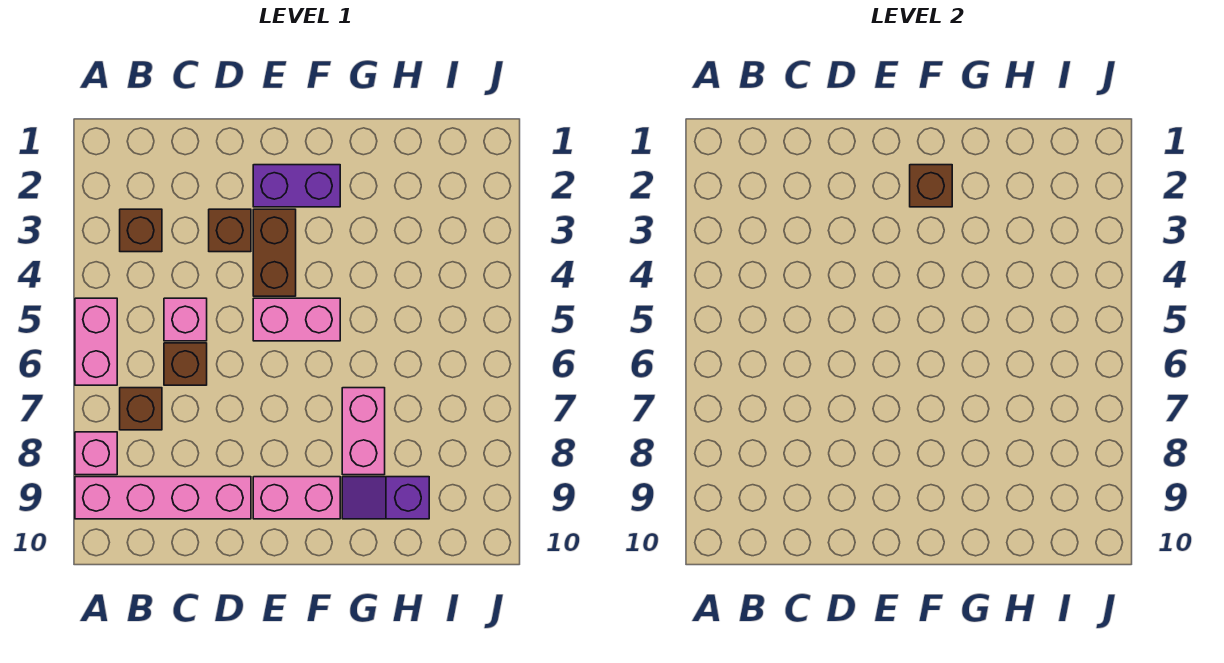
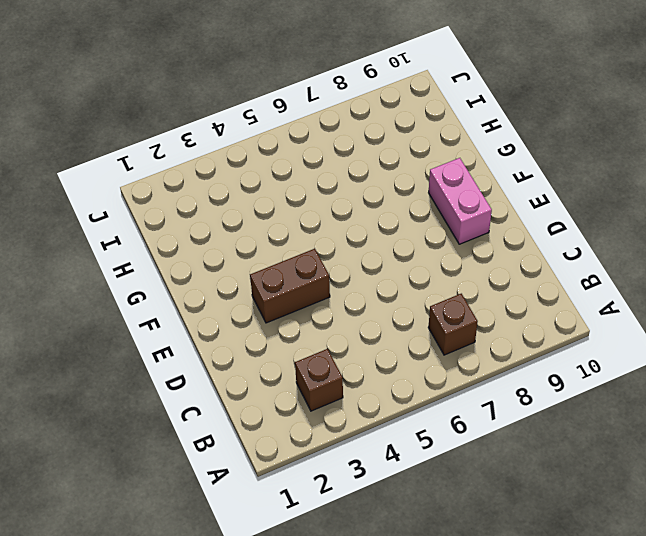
none -> pink brick A5:A6 level 1
none -> pink brick A8 level 1
none -> pink brick A9:D9 level 1

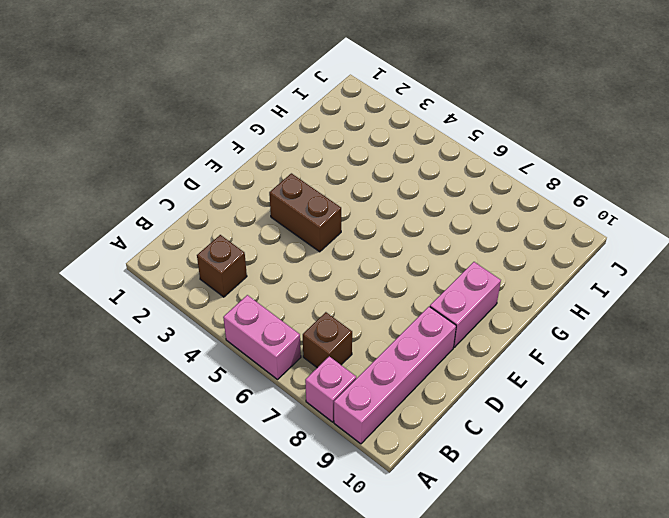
none -> pink brick C5 level 1
none -> brown brick C6 level 1
none -> brown brick D3 level 1

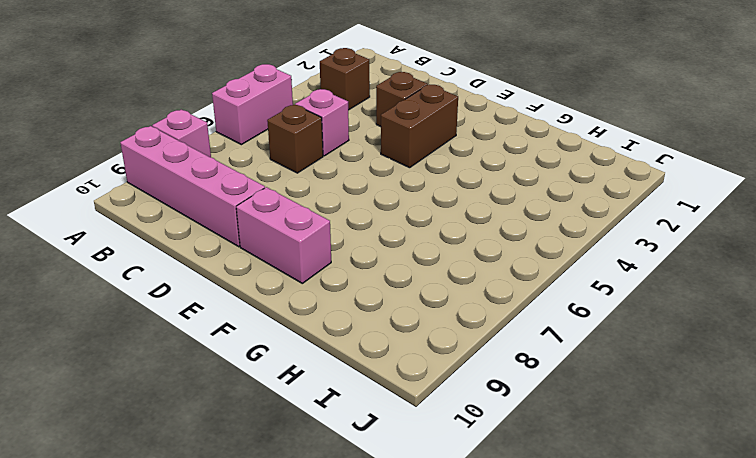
none -> brown brick B7 level 1
none -> purple brick E2:F2 level 1
none -> pink brick E5:F5 level 1

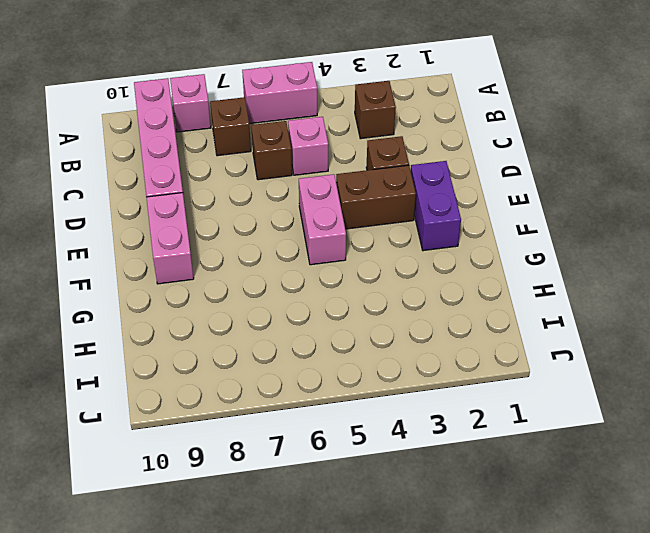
none -> pink brick G7:G8 level 1
none -> purple slope G9:H9 level 1 top H
none -> brown brick F2 level 2

